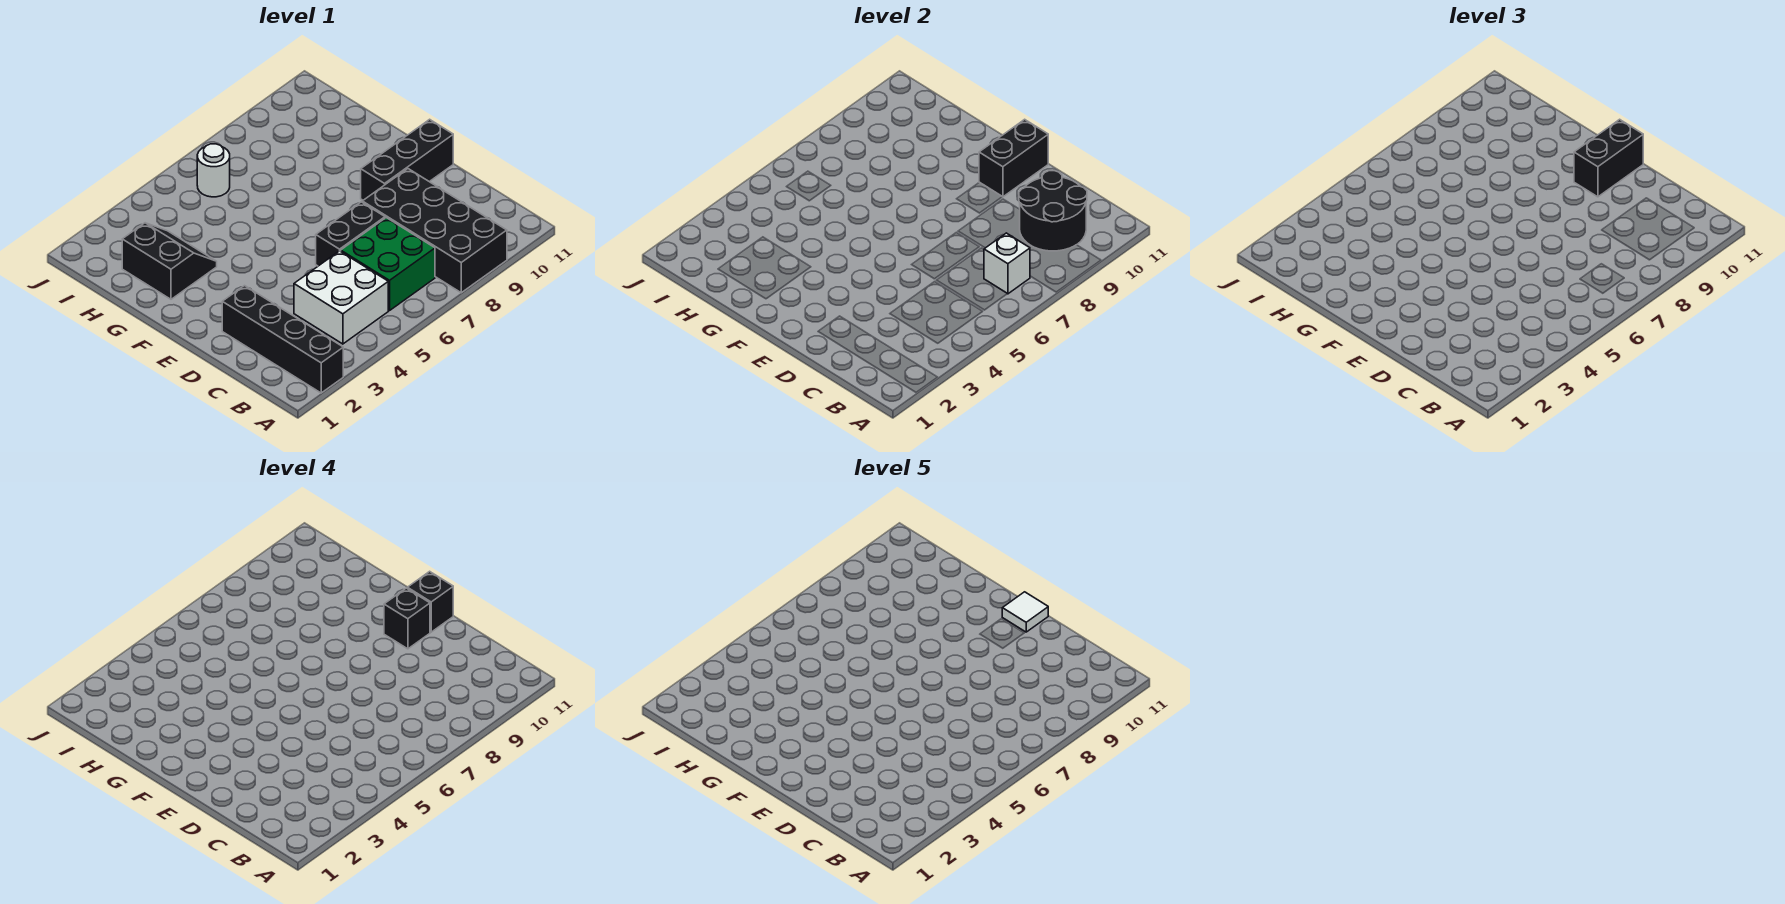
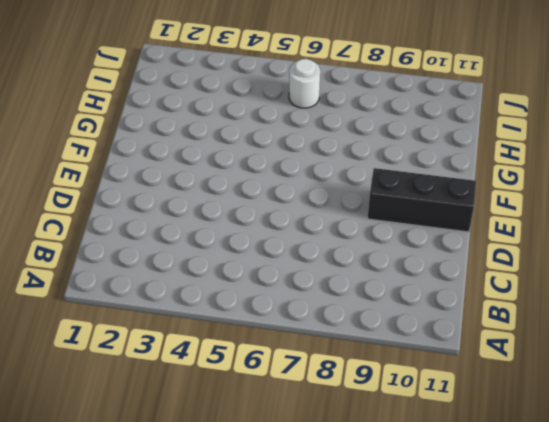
none -> black brick A2:D2 level 1
none -> black brick A8:D9 level 1
none -> white brick B4:C5 level 1

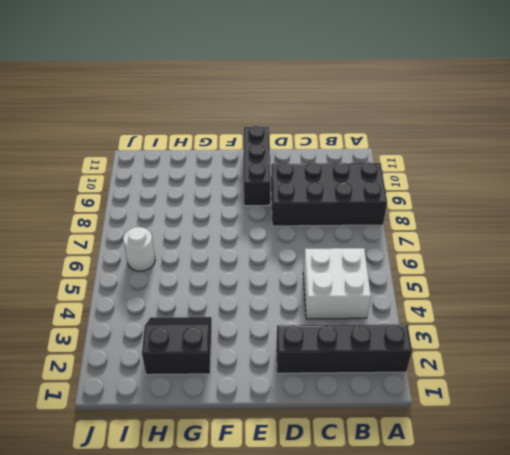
none -> green brick B6:C7 level 1
none -> black brick D6:D7 level 1
none -> white brick B7 level 2

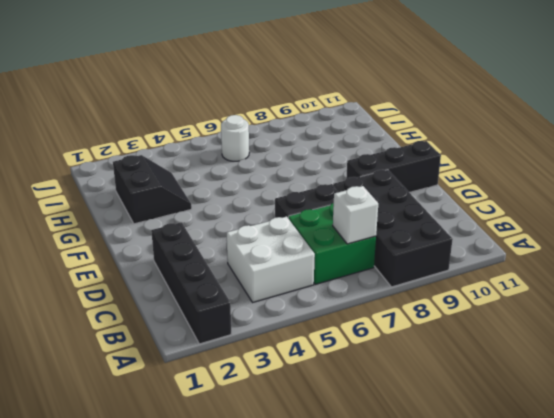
none -> black round brick B9:C10 level 2
none -> black brick E10:E11 level 2
none -> black brick E10:E11 level 3

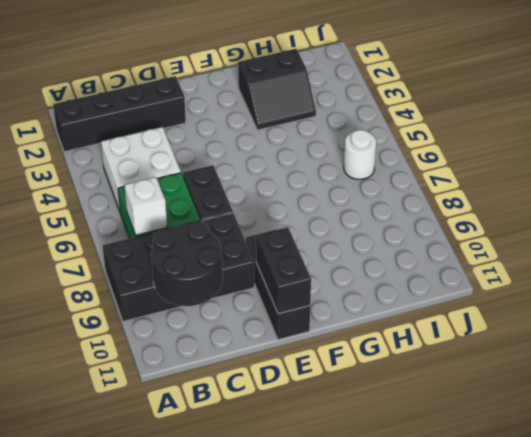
none -> black brick E10:E11 level 3
none -> black brick E10 level 4
none -> black brick E11 level 4

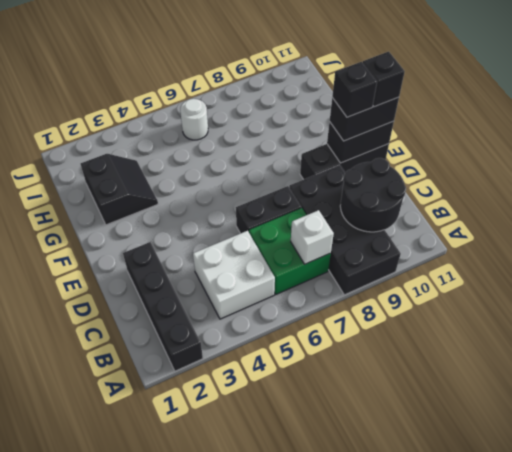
none -> white tile E11 level 5

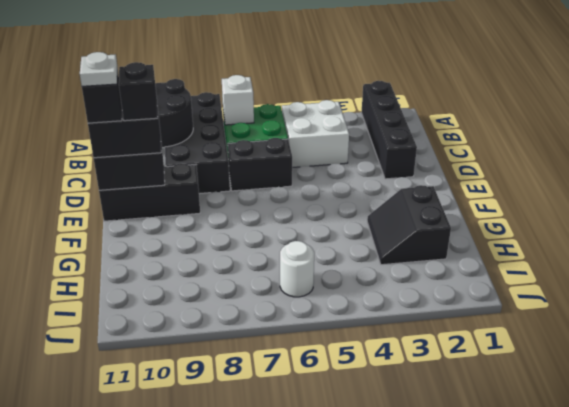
white plate E11 level 5 -> white tile E11 level 5

